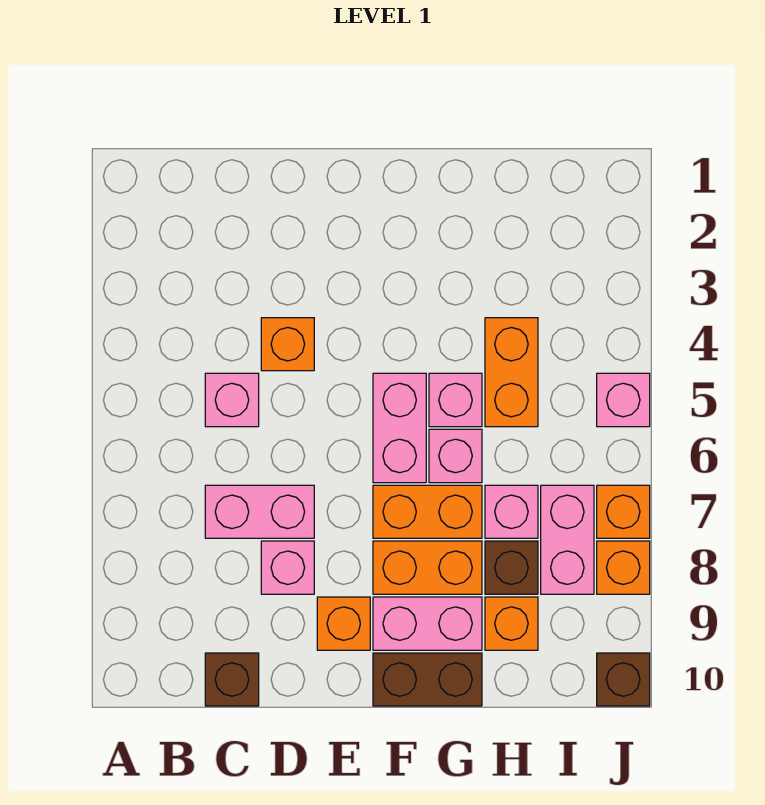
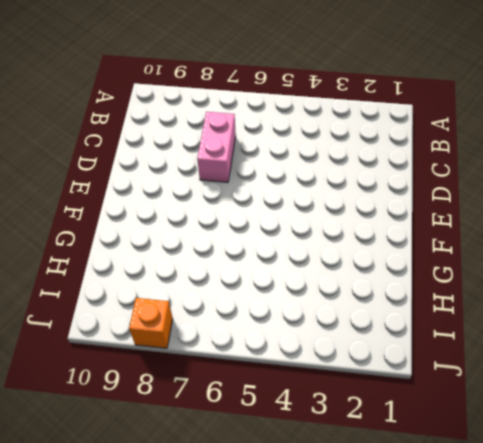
none -> pink brick C5 level 1
none -> brown brick C10 level 1
none -> orange brick D4 level 1

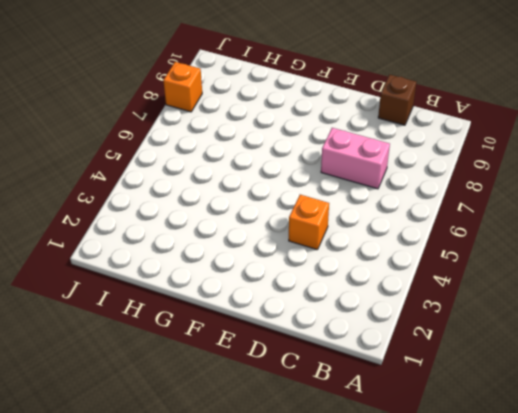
none -> pink brick C5 level 1
none -> pink brick D8 level 1
none -> orange brick E9 level 1

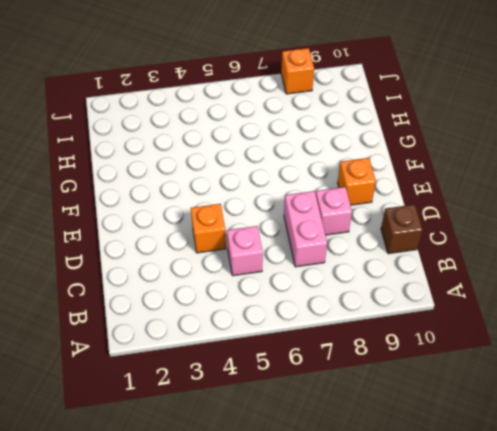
none -> pink brick F5:F6 level 1
none -> orange brick F7:G7 level 1
none -> orange brick F8:G8 level 1

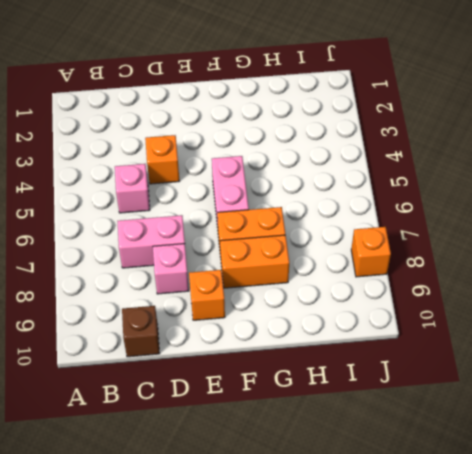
none -> pink brick F9:G9 level 1
none -> brown brick F10:G10 level 1
none -> pink brick G5 level 1

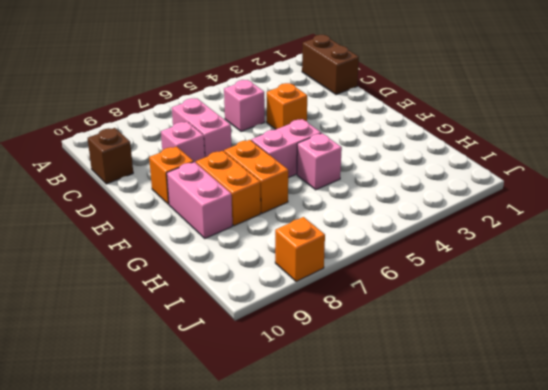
brown brick B1:C1 level 1 -> brown brick F10:G10 level 1
none -> pink brick G6 level 1
none -> orange brick H4:H5 level 1
none -> pink brick H7 level 1

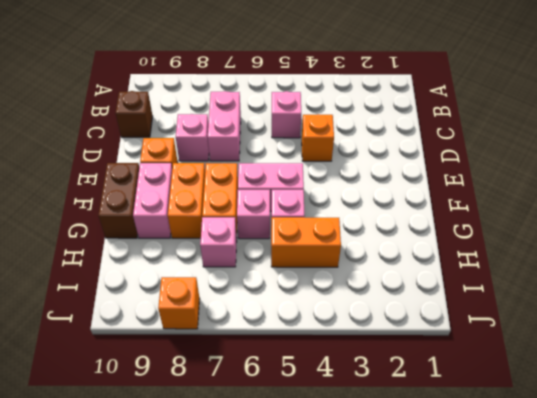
none -> brown brick H8 level 1
none -> orange brick H9 level 1
none -> pink brick I7:I8 level 1

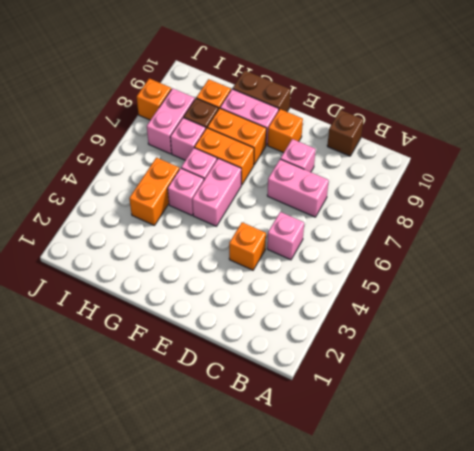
none -> pink brick J5 level 1
none -> orange brick J7 level 1
none -> brown brick J10 level 1

